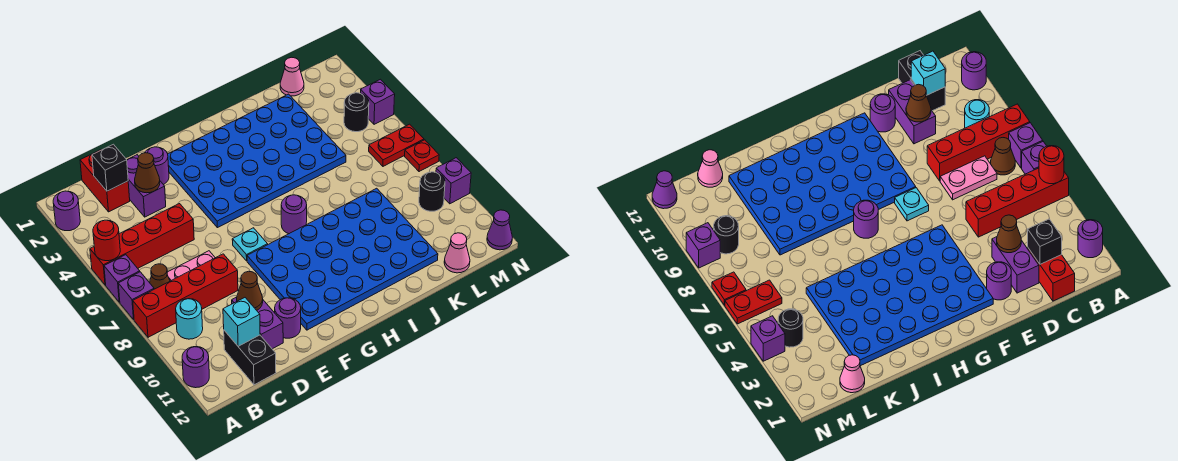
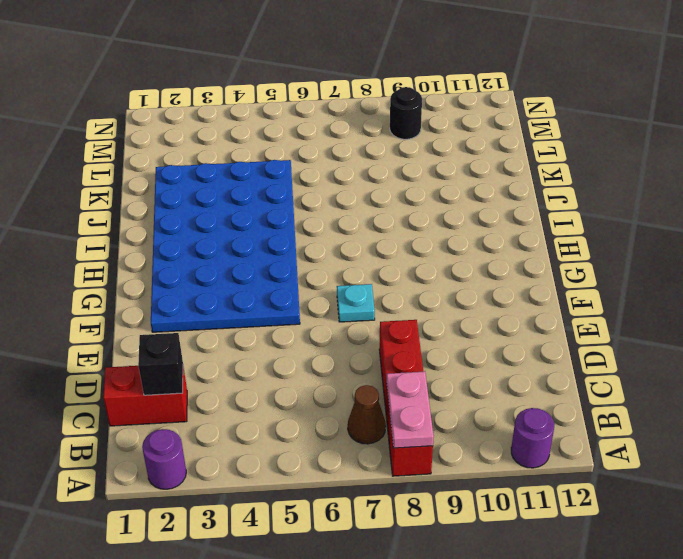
pink plate A8:B8 level 2 -> pink plate C7:D7 level 1
none -> red brick A5:D5 level 1
none -> purple brick A6 level 1
none -> purple brick A7 level 1
none -> cyan round brick B9 level 1

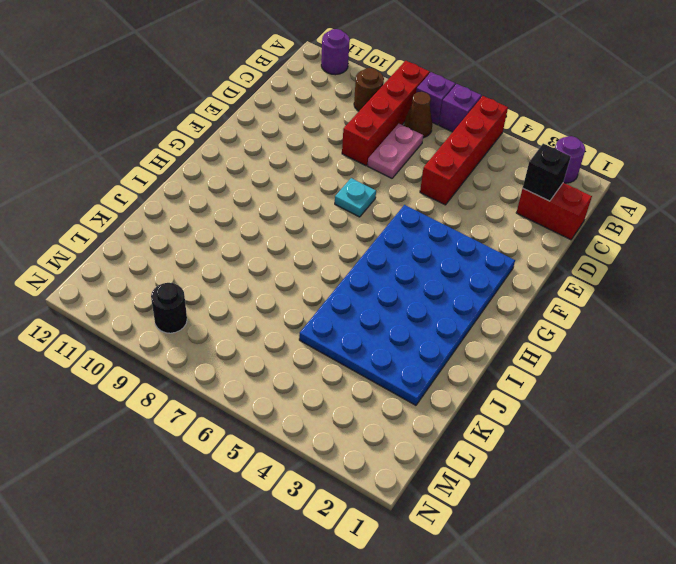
brown round brick B9 level 1 -> cyan round brick B9 level 1
none -> black brick C11:C12 level 1
none -> purple brick D2:D3 level 1
none -> purple brick D10:D11 level 1
none -> purple round brick E2 level 1

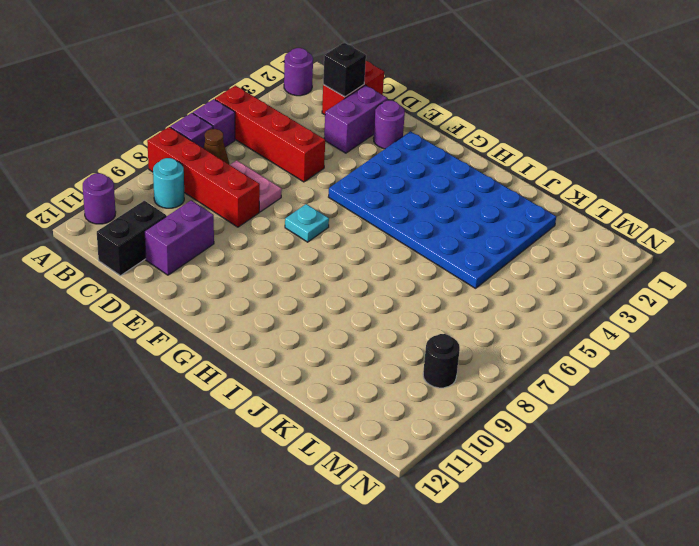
none -> purple round brick E11 level 1
none -> blue plate F8:K11 level 1
none -> purple round brick H7 level 1
none -> pink cone L1 level 1

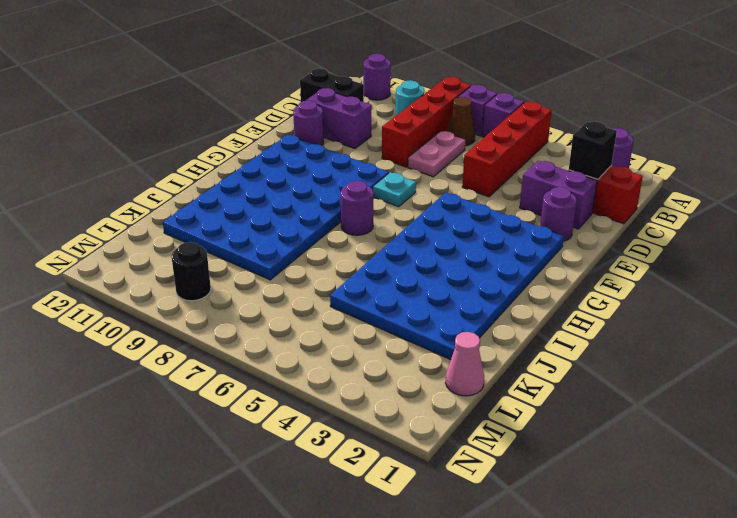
none -> pink cone L12 level 1
none -> black round brick M4 level 1
none -> red plate M6:N6 level 1
none -> purple brick N4 level 1

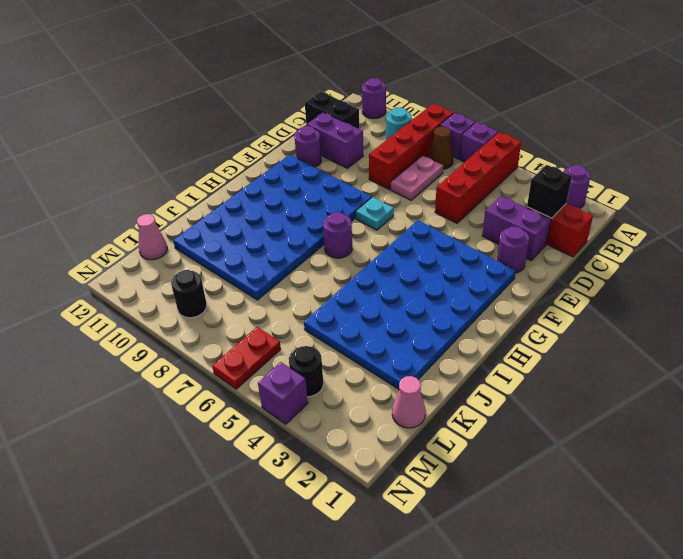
none -> red plate N7 level 1
none -> purple brick N9 level 1
none -> purple cone N12 level 1
none -> red round brick A5 level 2

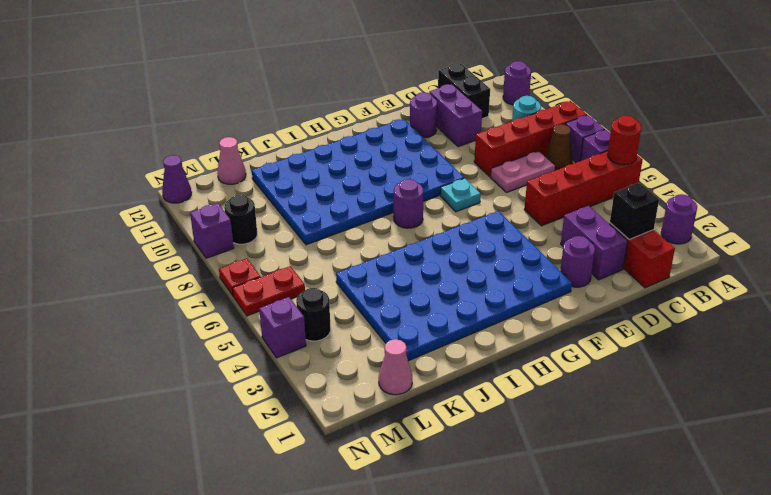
none -> cyan brick C11 level 2
none -> brown cone D3 level 2
none -> brown cone D10 level 2

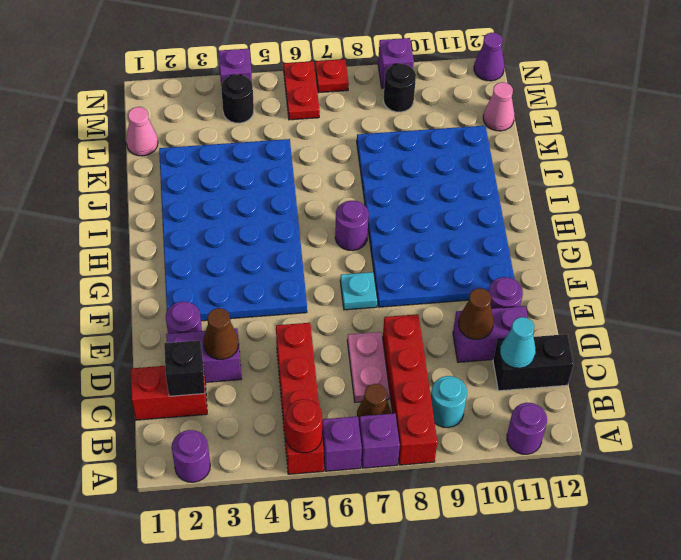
cyan cone C11 level 2 -> cyan brick C11 level 2

